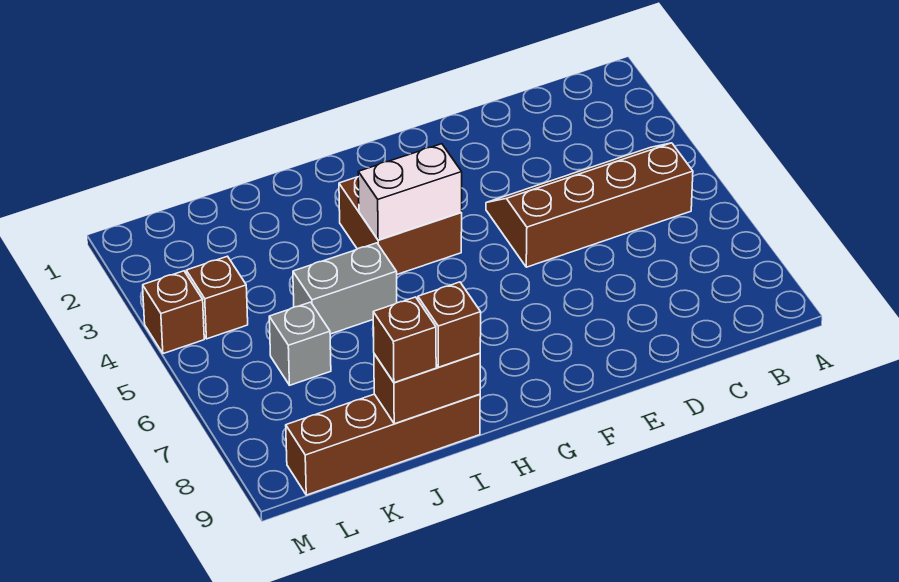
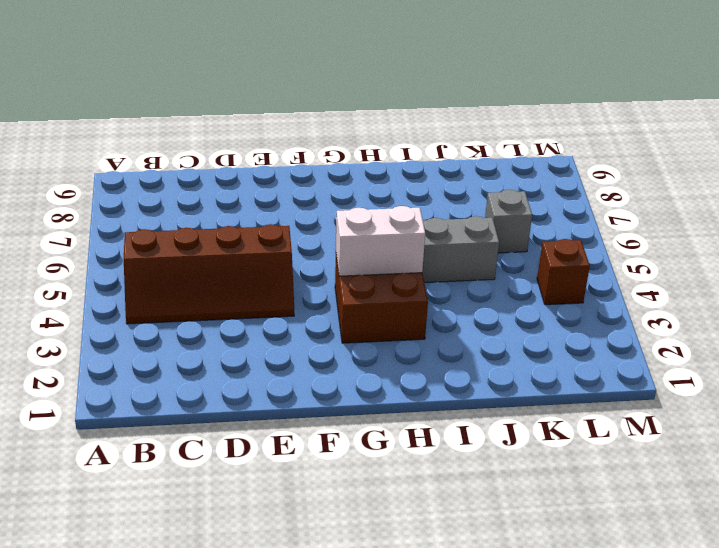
none -> brown brick I9:L9 level 1
none -> brown brick M4 level 1

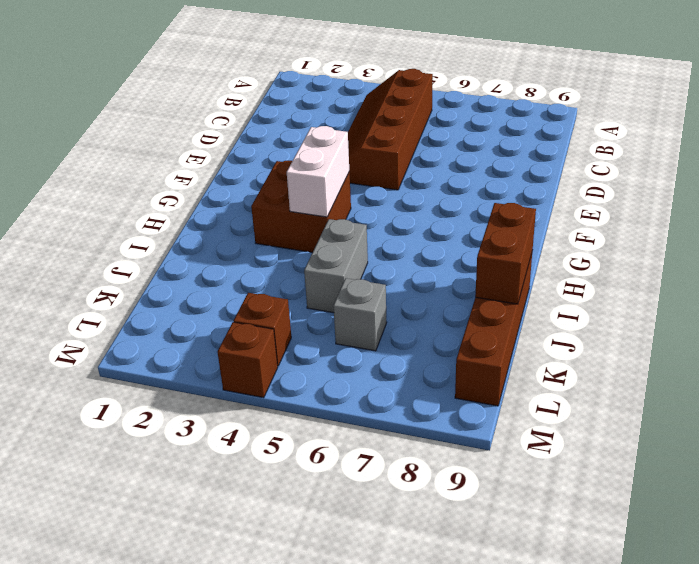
none -> brown brick I9 level 3
none -> brown brick J9 level 3

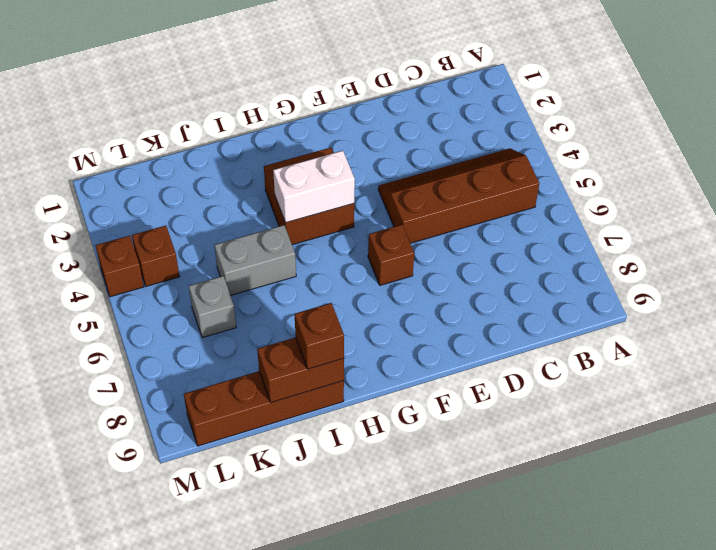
brown brick F6 level 1 -> brown brick J9 level 3

